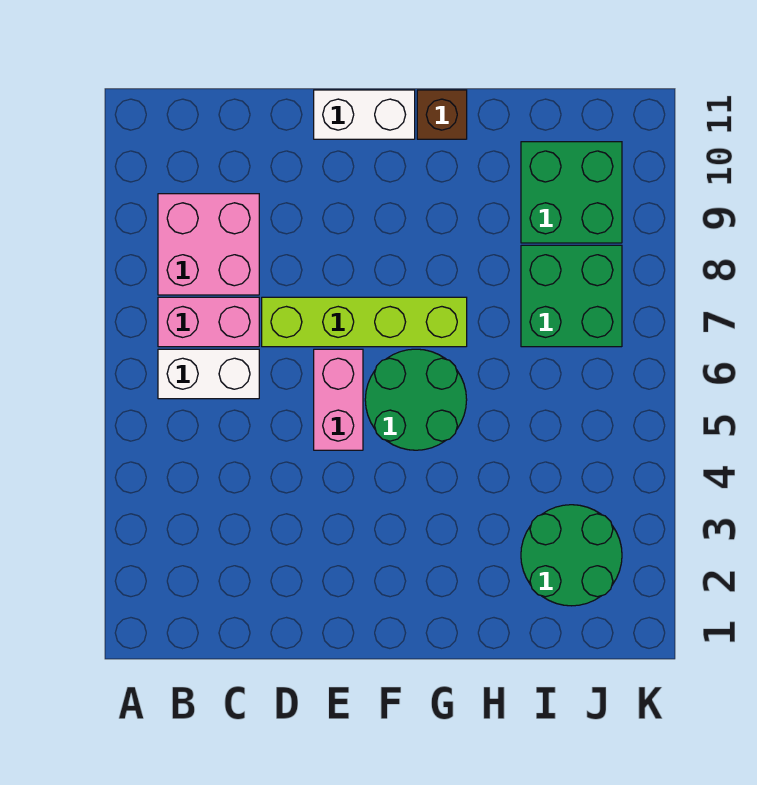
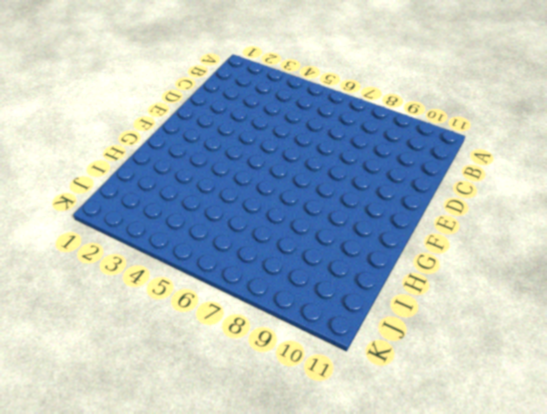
none -> white brick B6:C6 level 1
none -> pink brick B7:C7 level 1

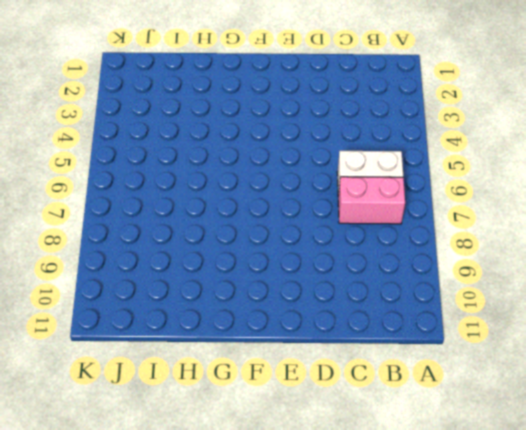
none -> pink brick B8:C9 level 1
none -> lime brick D7:G7 level 1

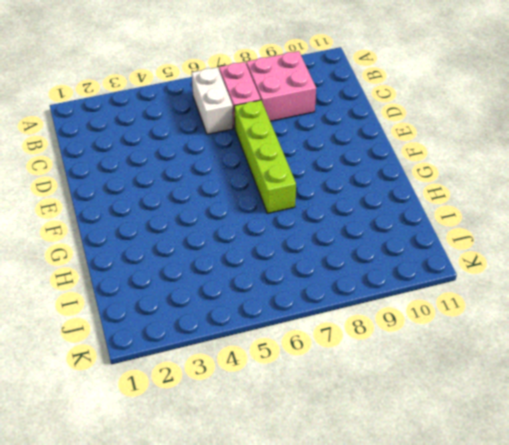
none -> pink brick E5:E6 level 1
none -> white brick E11:F11 level 1

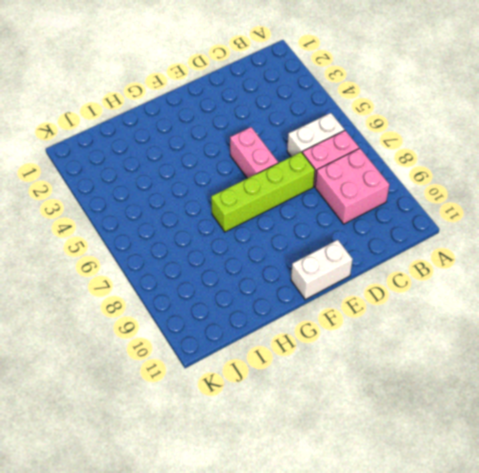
none -> green round brick F5:G6 level 1
none -> brown brick G11 level 1

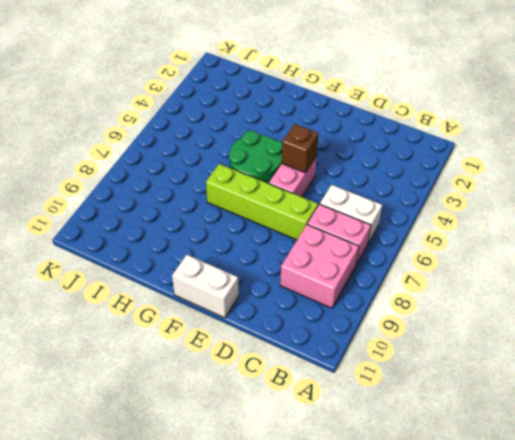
brown brick E5 level 2 -> brown brick G11 level 1
none -> green round brick I2:J3 level 1
none -> green brick I7:J8 level 1

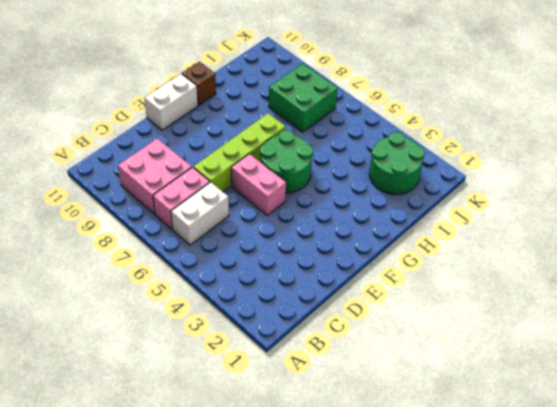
none -> green brick I9:J10 level 1

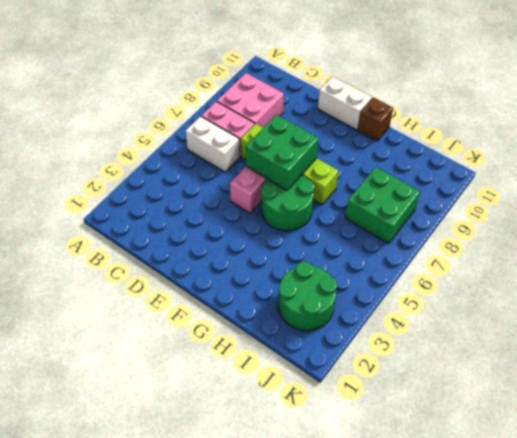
green brick E6:F7 level 2 -> green brick I9:J10 level 1

